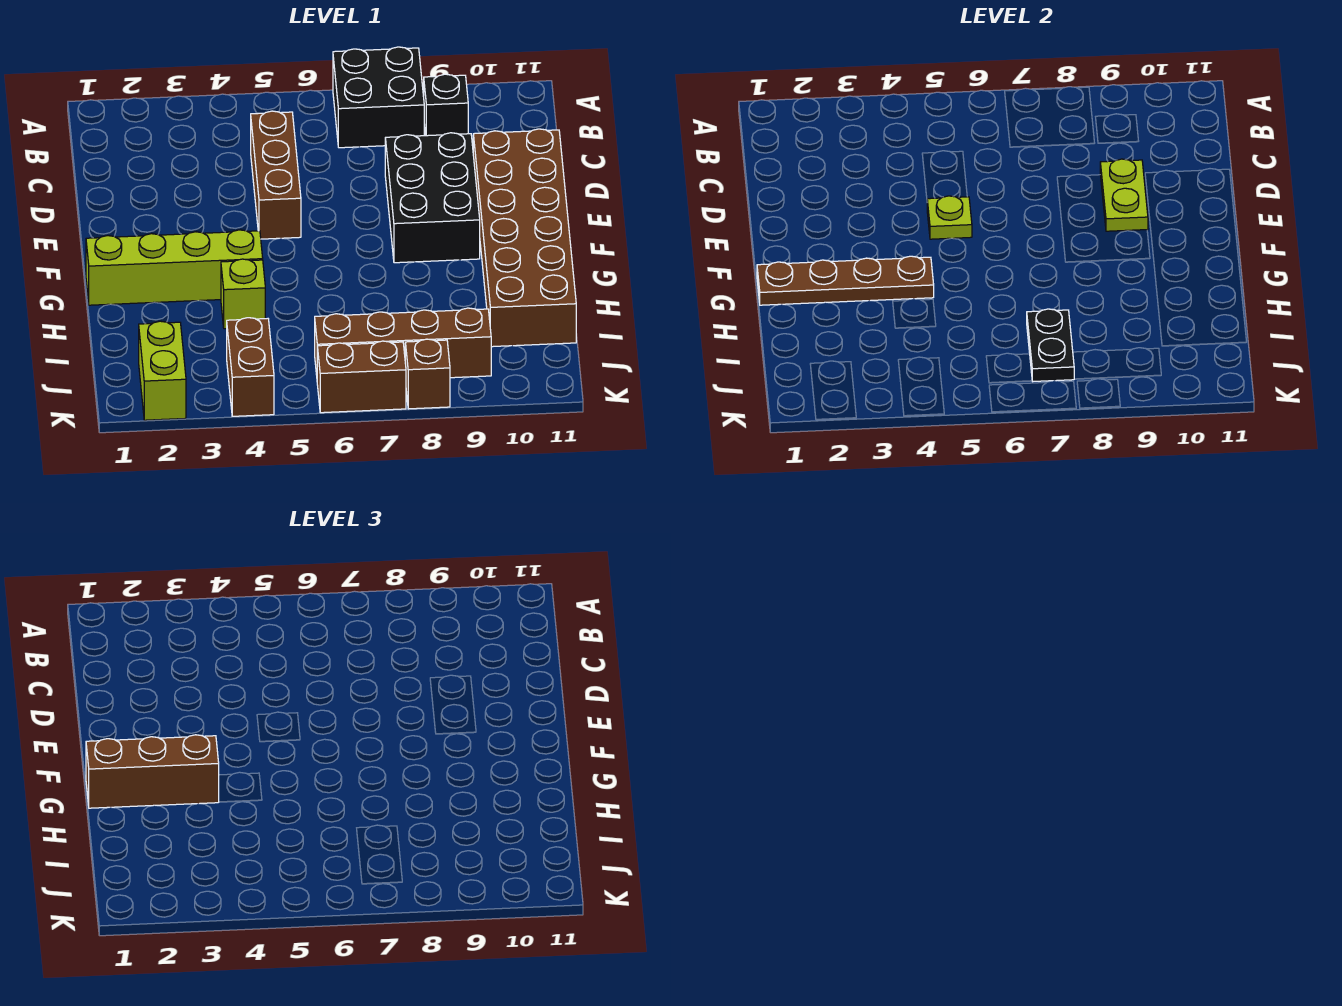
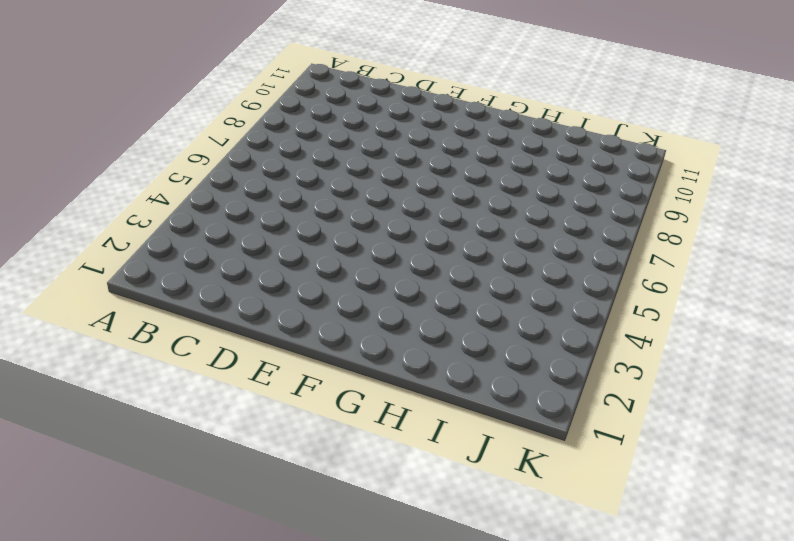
none -> black brick A7:B8 level 1
none -> black brick B9 level 1
none -> brown brick C5:E5 level 1

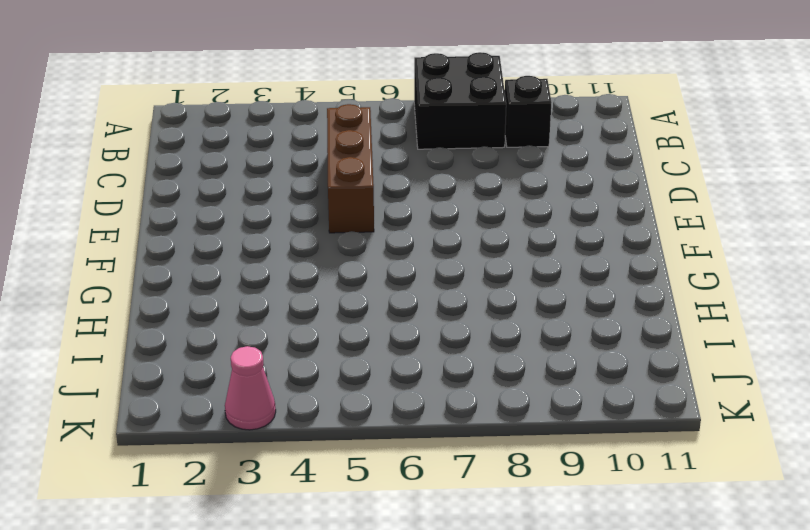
pink cone K3 level 1 -> none
none -> black brick D8:F9 level 1
none -> brown brick D10:I11 level 1
none -> lime brick G1:G4 level 1

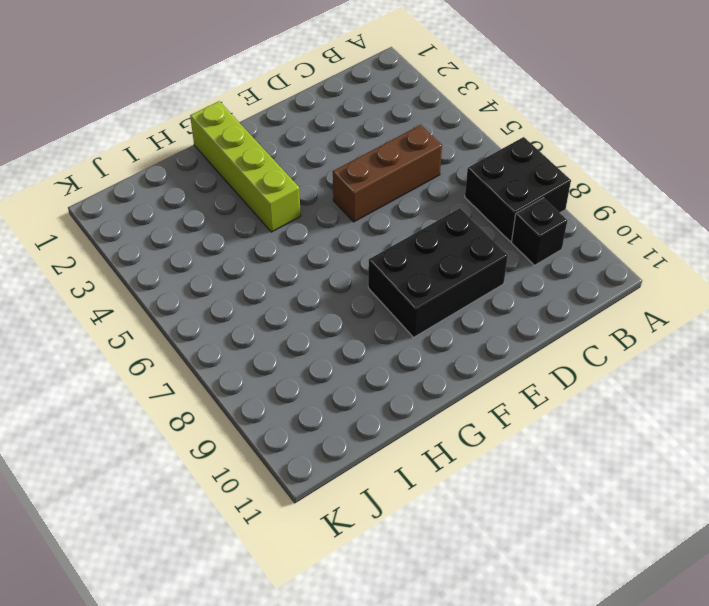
none -> brown brick D10:I11 level 1
none -> lime brick H4 level 1
none -> lime brick J2:K2 level 1

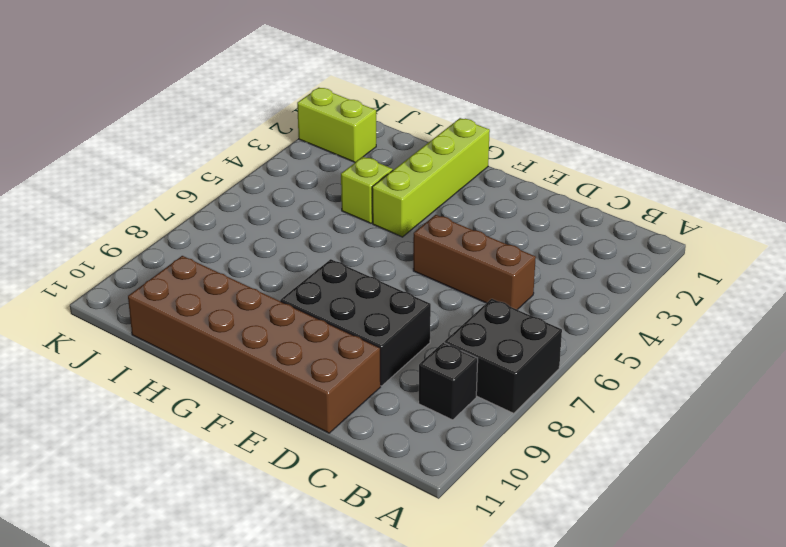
none -> brown brick J4:K4 level 1
none -> brown brick J6:J9 level 1
none -> brown brick K6:K7 level 1

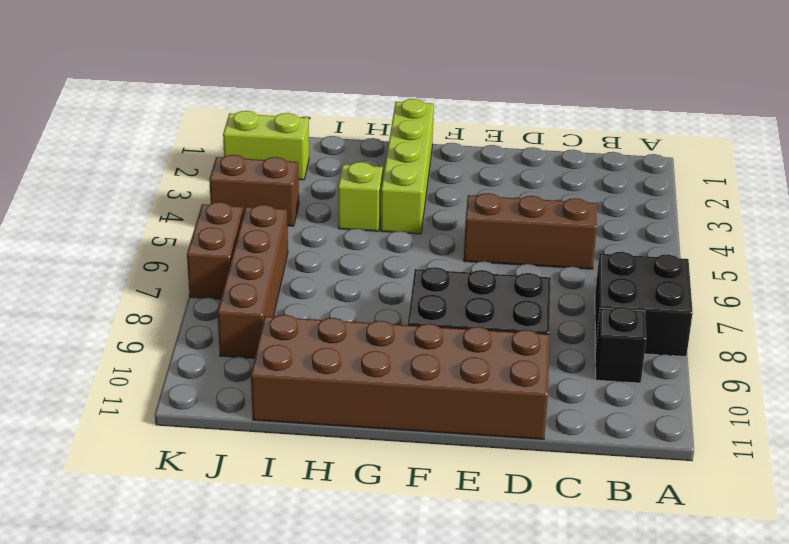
none -> brown brick K8 level 1
none -> lime plate D9:E9 level 2
none -> lime plate E5 level 2

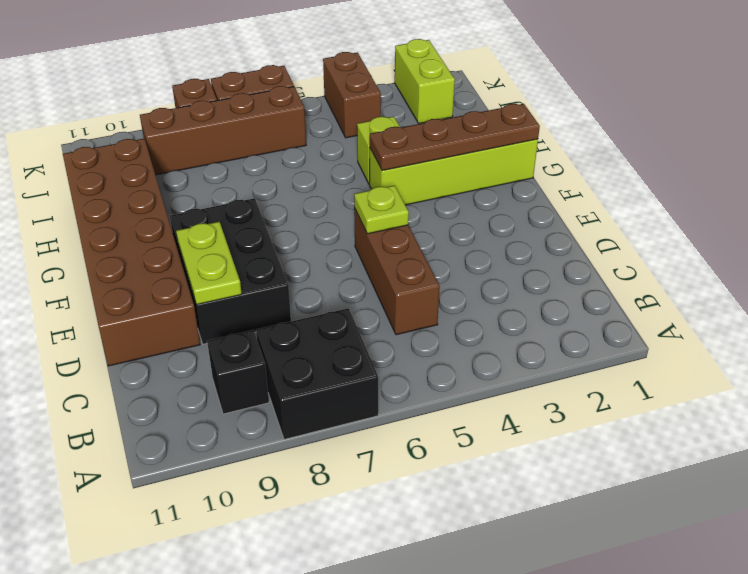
none -> black plate I7:J7 level 2
none -> brown brick G1:G3 level 3

